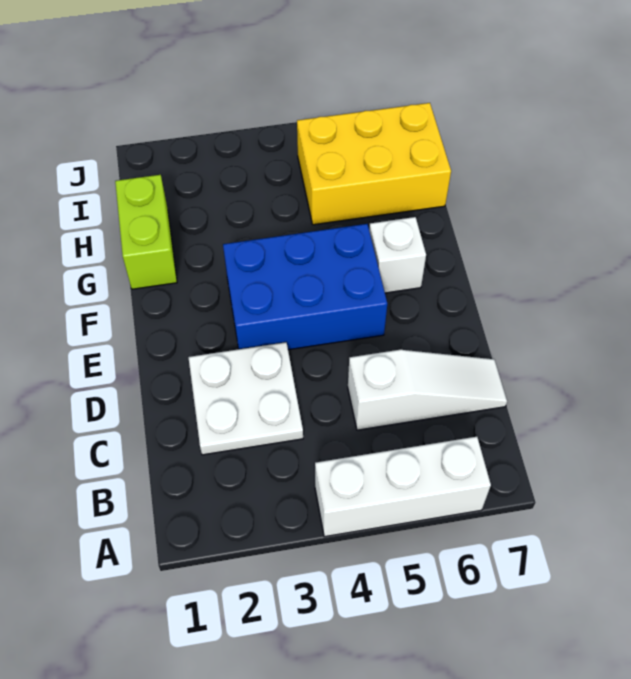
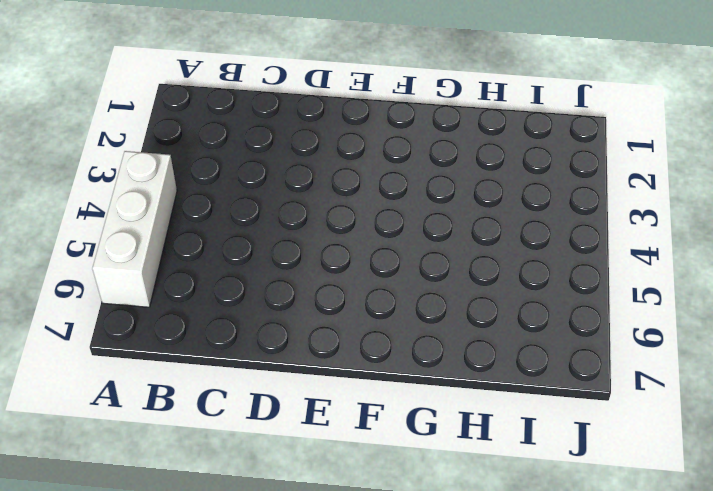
none -> white plate C2:D3 level 1
none -> white slope C5:C7 level 1 top 5

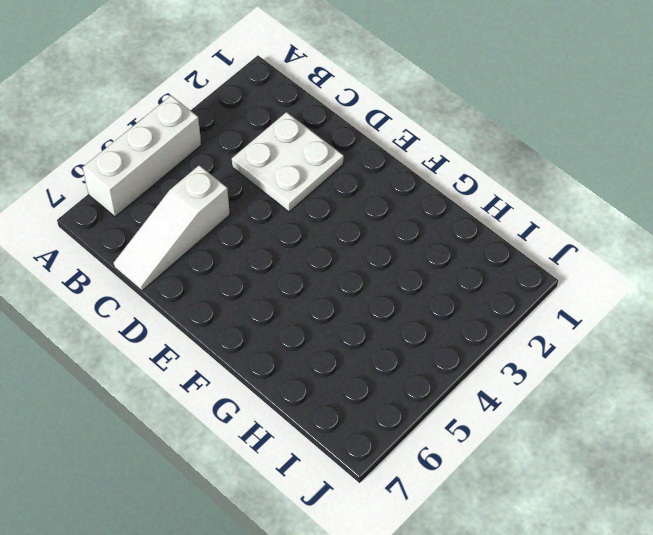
none -> blue brick E3:F5 level 1
none -> white brick F6 level 1

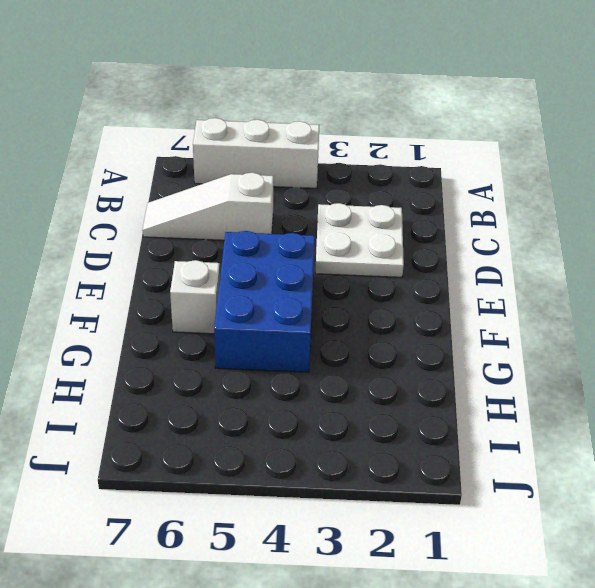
blue brick E4:G5 level 1 -> blue brick E3:F5 level 1
none -> lime brick G1:H1 level 1
none -> yellow brick H5:I7 level 1

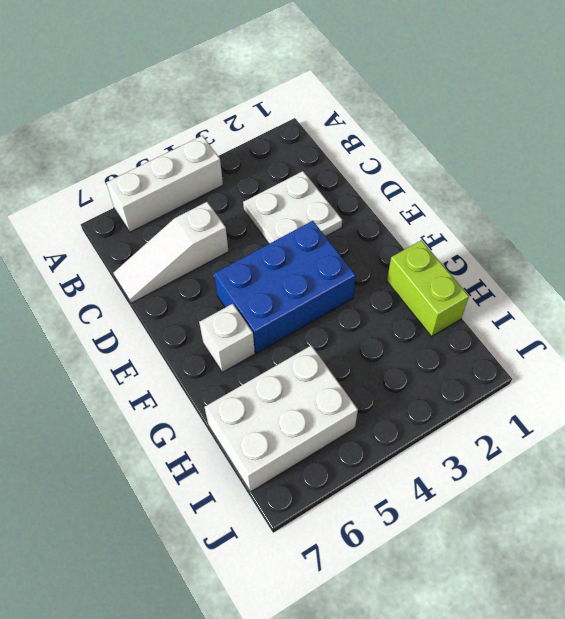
white brick H5:I7 level 1 -> yellow brick H5:I7 level 1

